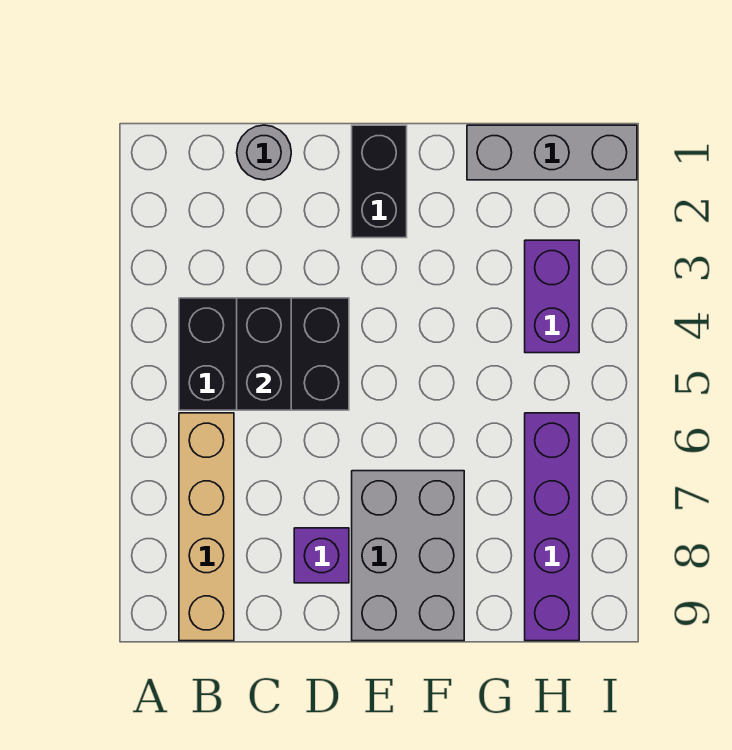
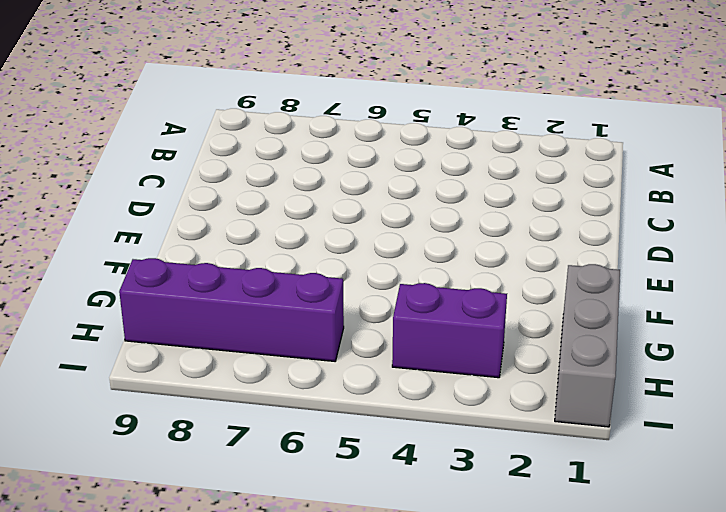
none -> black brick B4:D5 level 1
none -> tan brick B6:B9 level 1

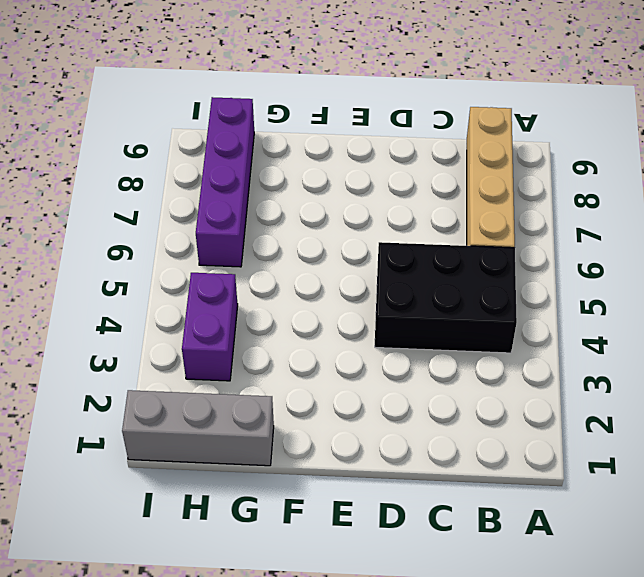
none -> grey round brick C1 level 1
none -> purple brick D8 level 1

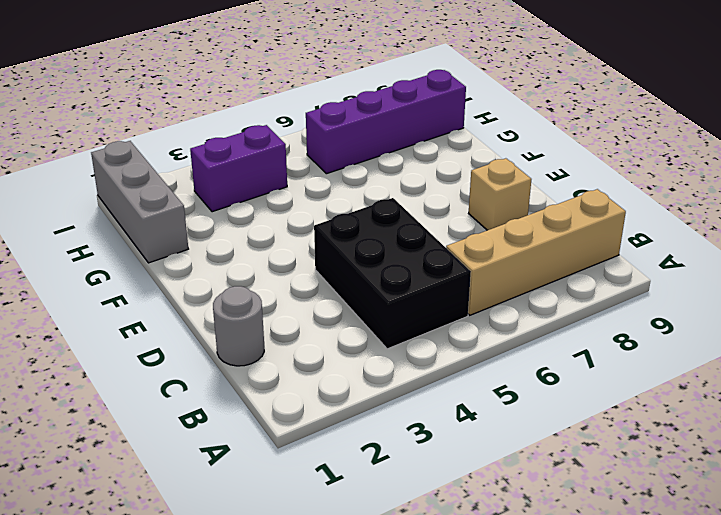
tan brick D8 level 1 -> purple brick D8 level 1
none -> black brick E1:E2 level 1
none -> grey brick E7:F9 level 1

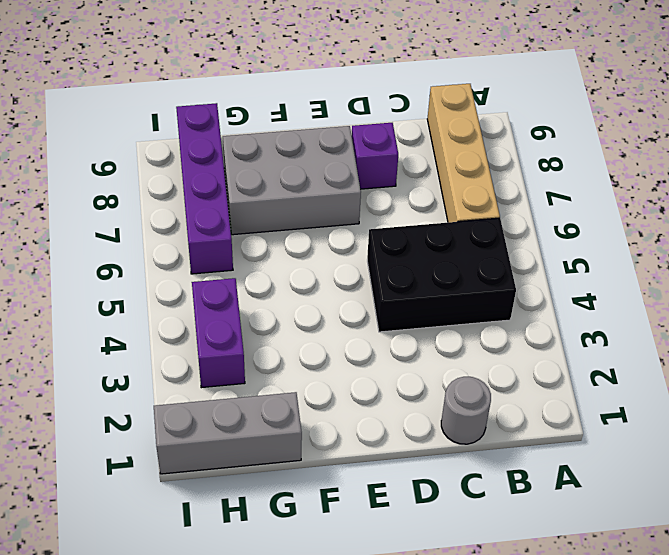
grey brick E7:G8 level 1 -> grey brick E7:F9 level 1
none -> black brick E1:E2 level 1
none -> black brick C4:C5 level 2

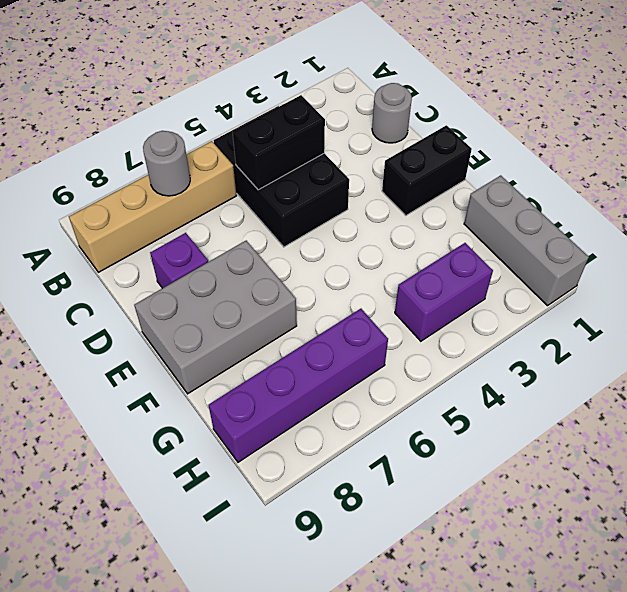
grey round brick B7 level 2 -> none

